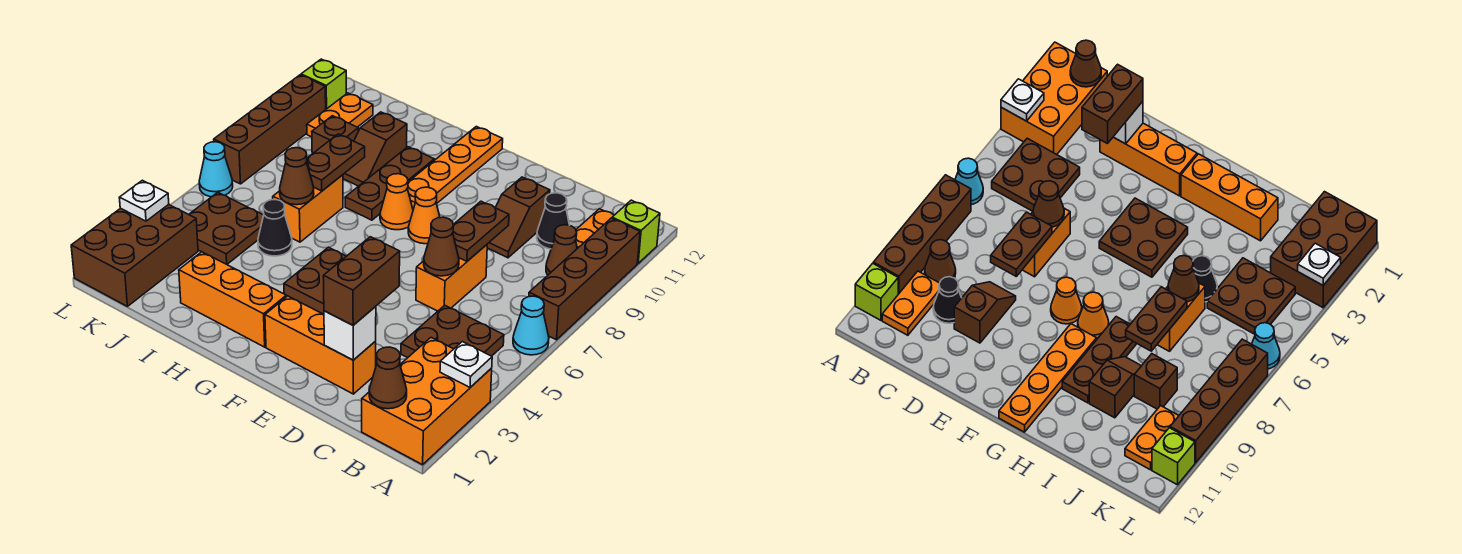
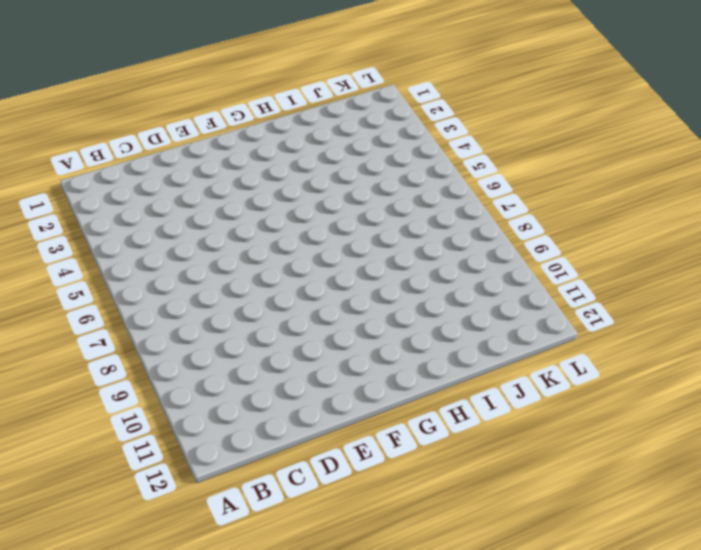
none -> orange brick A1:B3 level 1
none -> cyan cone A6 level 1
none -> brown brick A7:A10 level 1
none -> lime brick A11 level 1

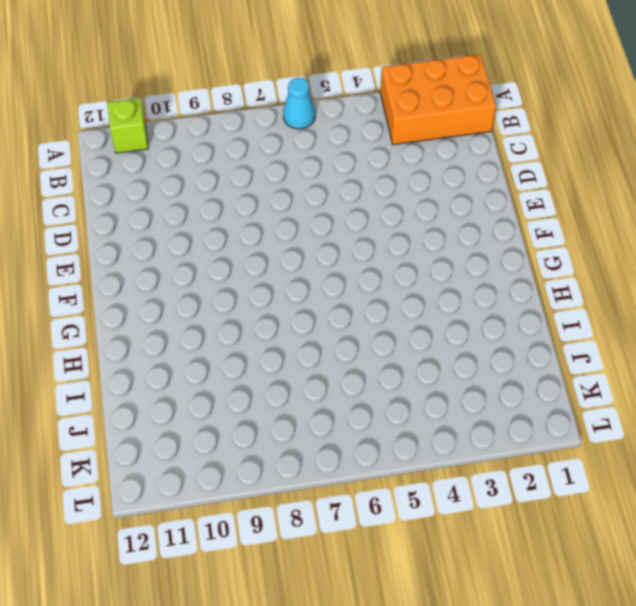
none -> brown brick A7:A10 level 1
none -> brown plate B4:C5 level 1
none -> brown cone B9 level 1
none -> orange plate B10:B11 level 1

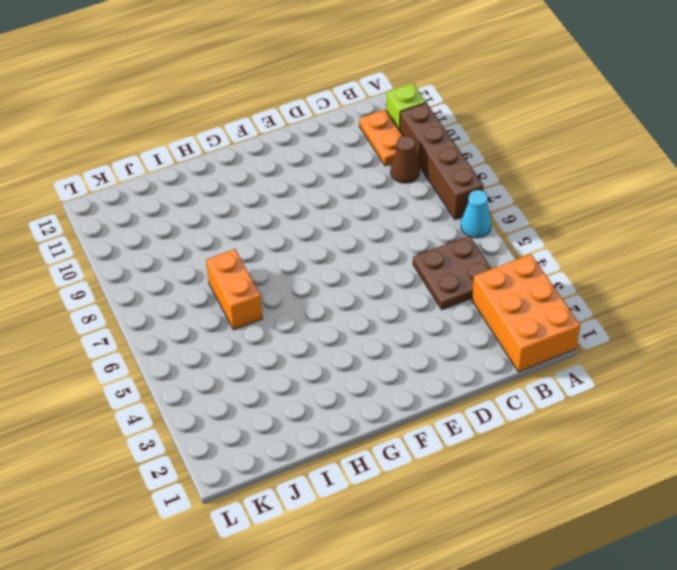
none -> black cone C10 level 1
none -> orange brick D2:F2 level 1
none -> orange brick D6:D7 level 1
none -> brown slope D9:D10 level 1 top 10

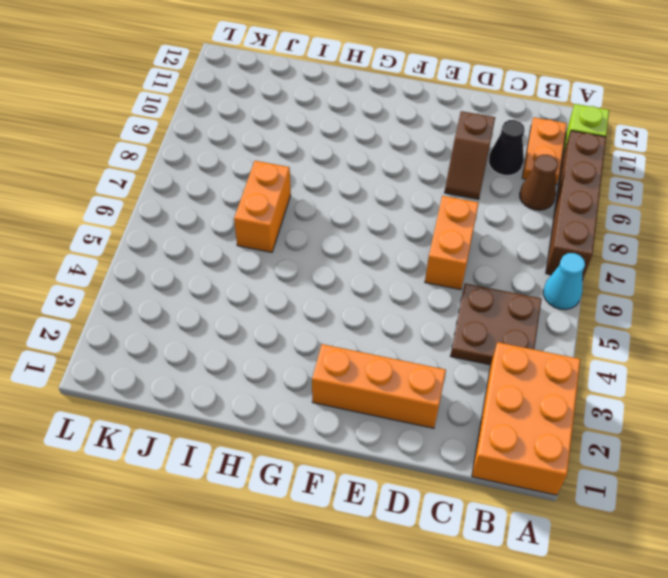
none -> brown plate F4:G5 level 1
none -> orange cone F8 level 1
none -> orange brick G2:I2 level 1
none -> orange cone G8 level 1

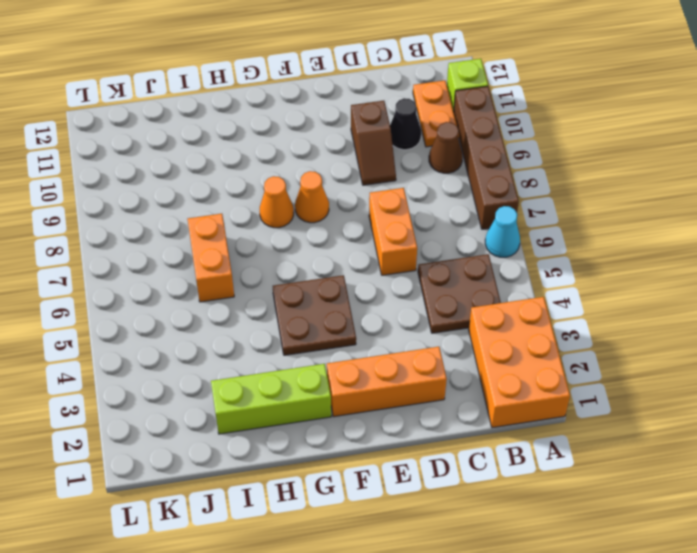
lime brick G2:I2 level 1 -> orange brick G2:I2 level 1
none -> orange plate G9:G12 level 1
none -> brown plate H8:H10 level 1
none -> black cone I5 level 1
none -> brown slope I9:I10 level 1 top 10

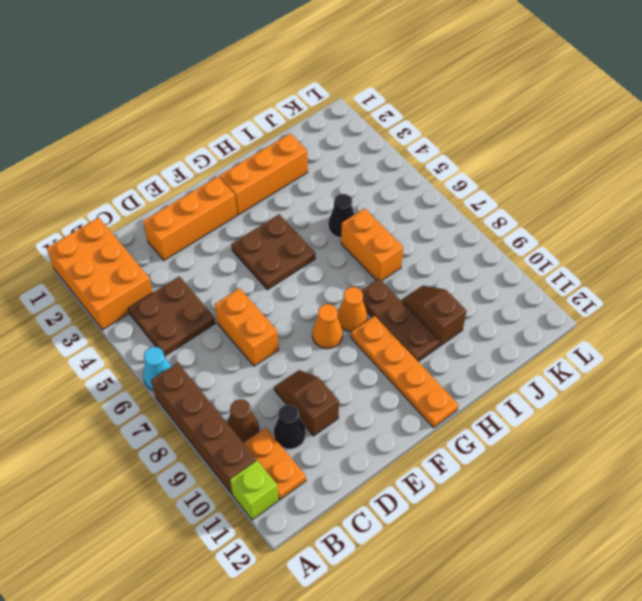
none -> brown plate J4:K5 level 1
none -> brown brick J9 level 1
none -> brown brick K1:L3 level 1
none -> orange plate K10:K11 level 1

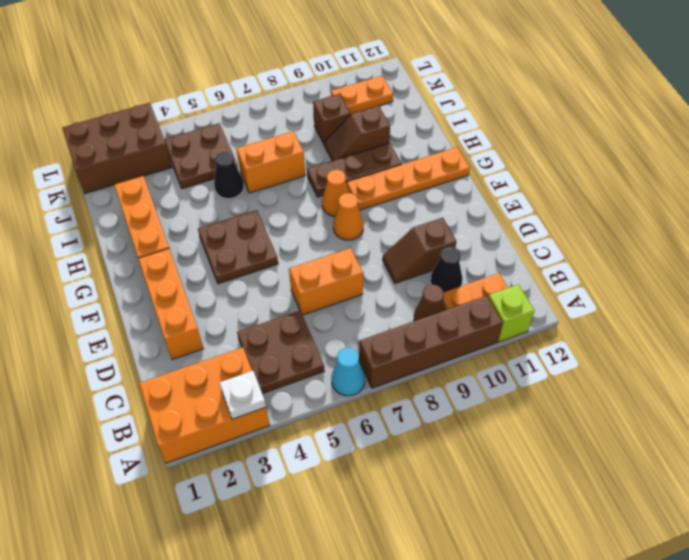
none -> cyan cone L6 level 1
none -> brown brick L7:L10 level 1
none -> lime brick L11 level 1
none -> brown cone B1 level 2

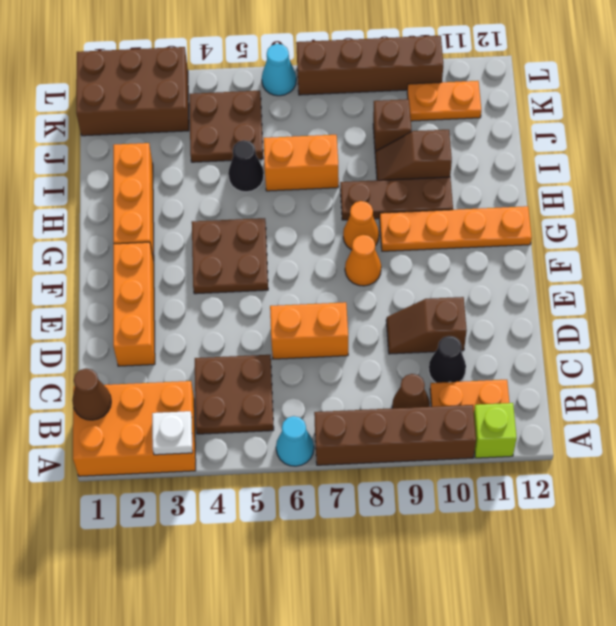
none -> lime brick L11 level 1
none -> white brick D2 level 2
none -> brown cone D6 level 2
none -> brown plate D7:D8 level 2

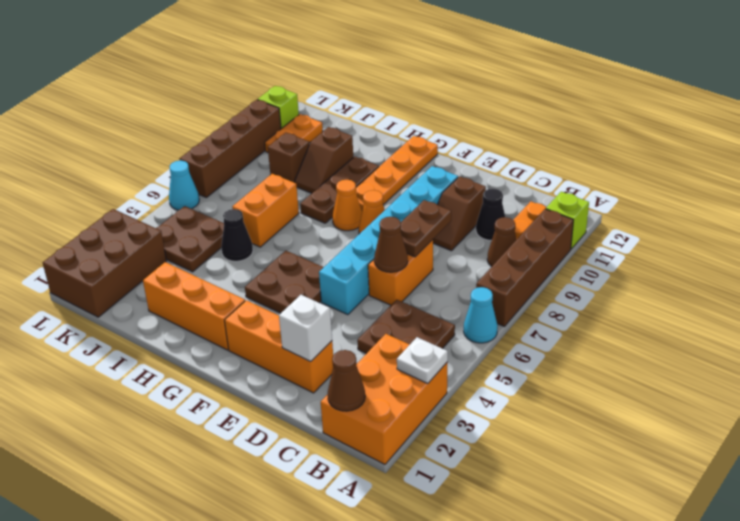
cyan brick E5:E10 level 1 -> none
none -> brown cone I6 level 2
none -> brown plate I7:I8 level 2
none -> white plate L3 level 2
none -> brown brick D2:D3 level 3

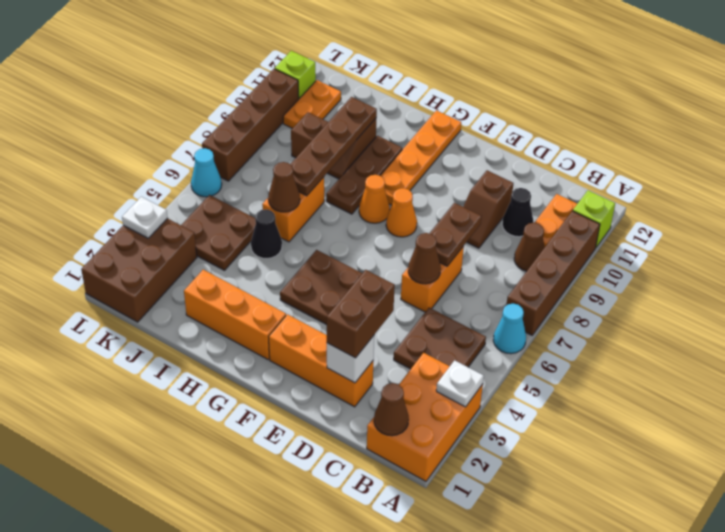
brown plate I7:I10 level 2 -> brown plate I7:I8 level 2

